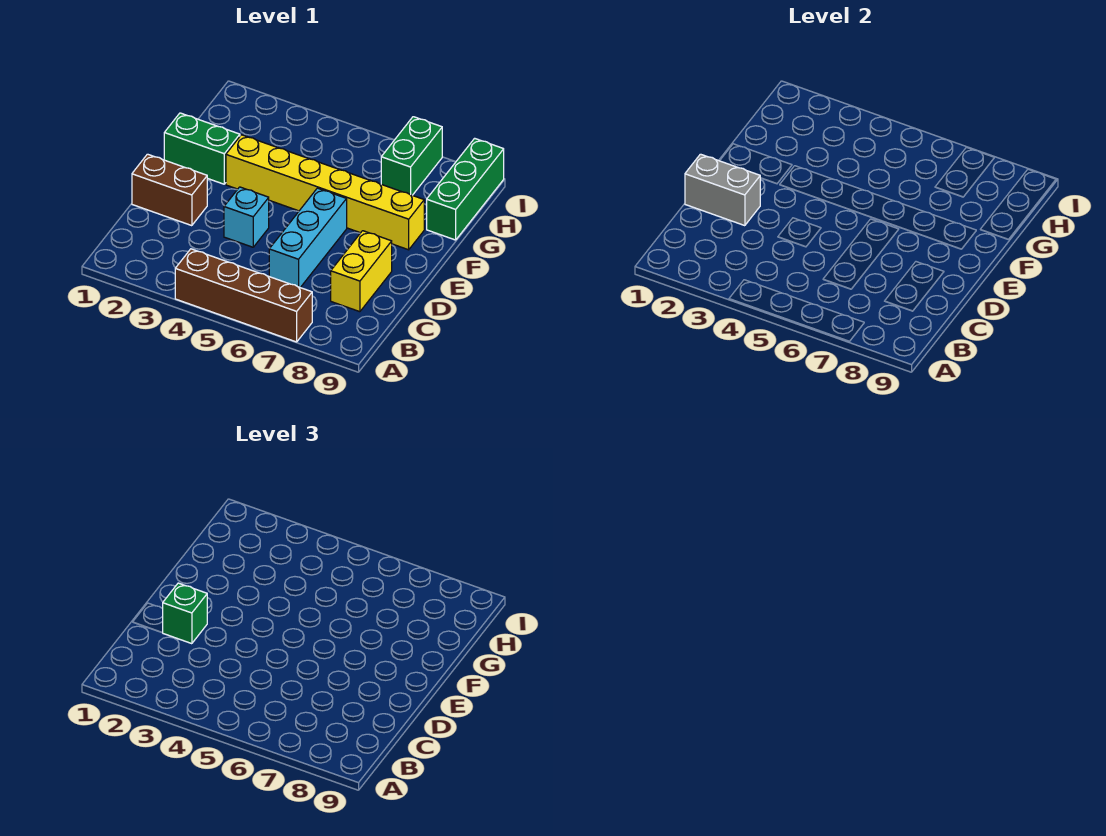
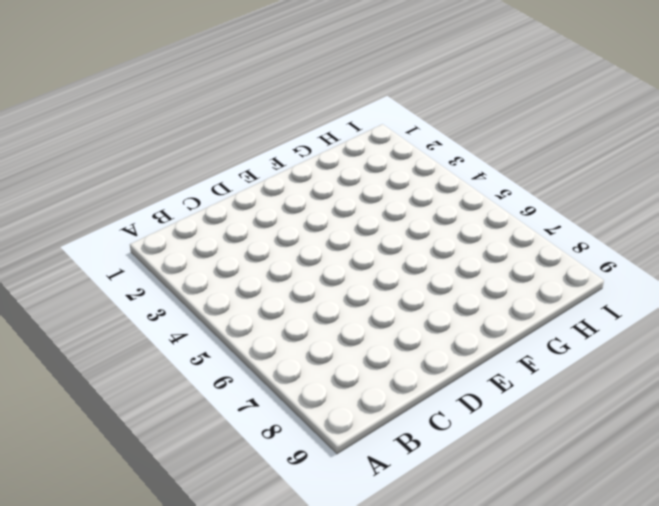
none -> brown brick A4:A7 level 1
none -> cyan brick C6:E6 level 1

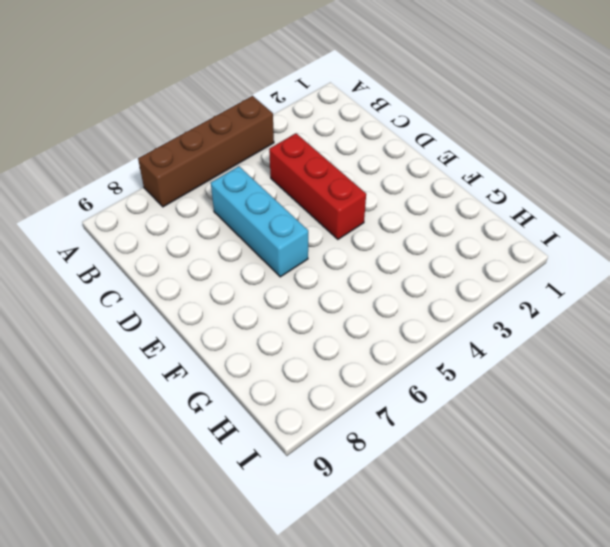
red brick C4:E4 level 1 -> cyan brick D4 level 1
none -> yellow brick C8:D8 level 1
none -> brown brick D1:D2 level 1

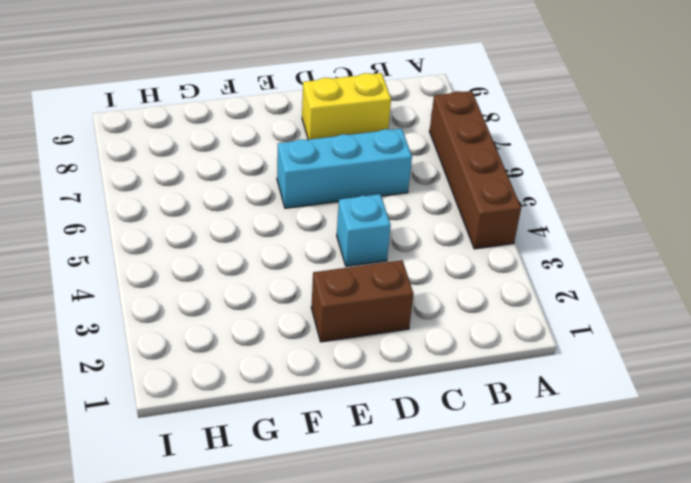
brown brick D2:E2 level 1 -> brown brick D1:D2 level 1
none -> green brick F1:F2 level 1
none -> yellow brick F3:F8 level 1

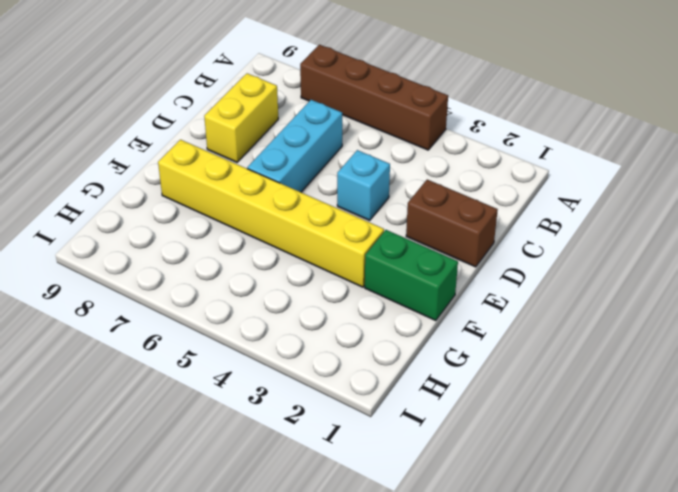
none -> green brick G9:I9 level 1
none -> green brick H7:I7 level 1

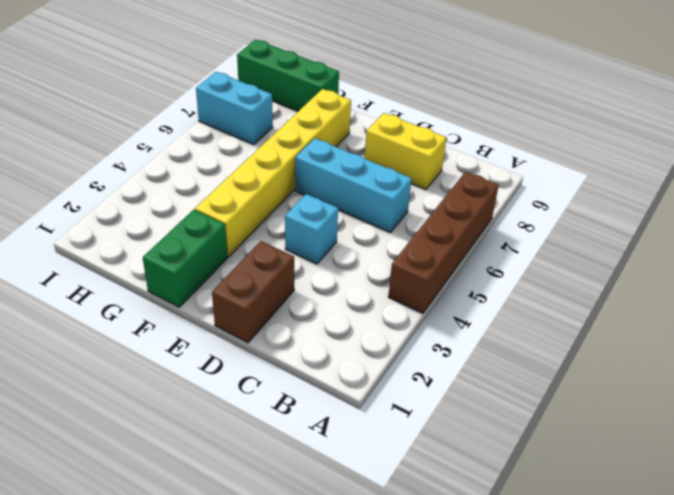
cyan brick H7:I7 level 1 -> green brick H7:I7 level 1
none -> grey brick D1:D2 level 2
none -> green brick D2 level 3

